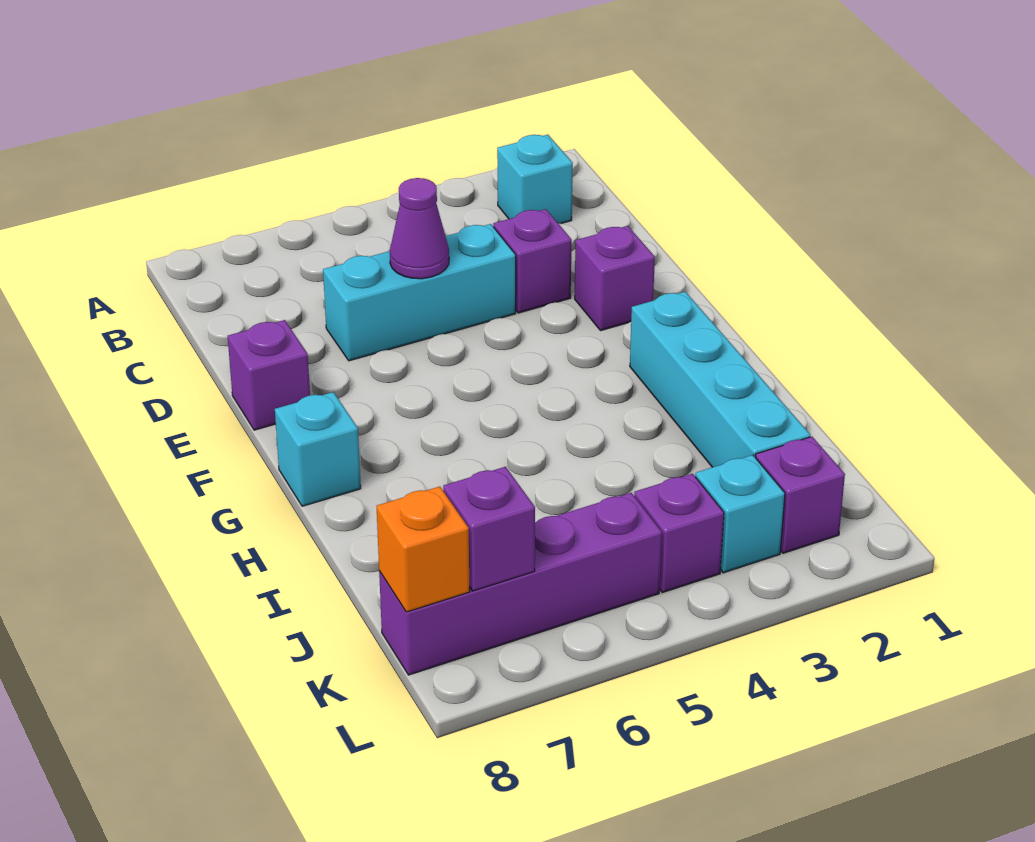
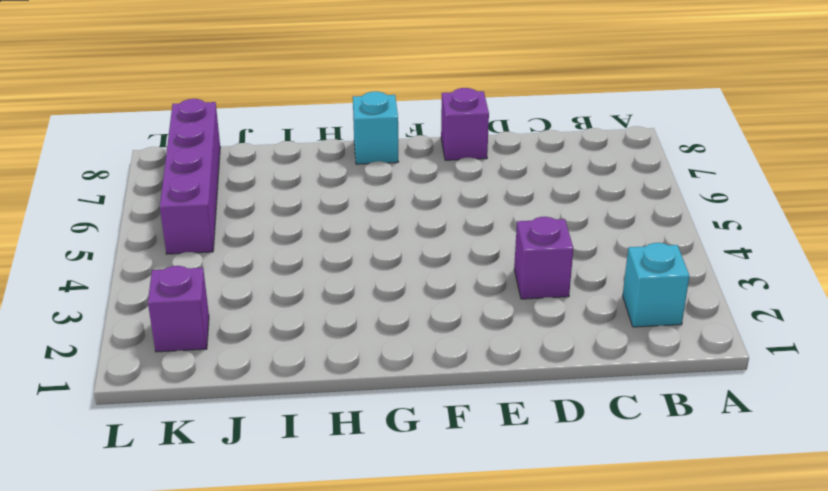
none -> cyan brick D4:D6 level 1
none -> purple brick E2 level 1
none -> cyan brick G2:J2 level 1

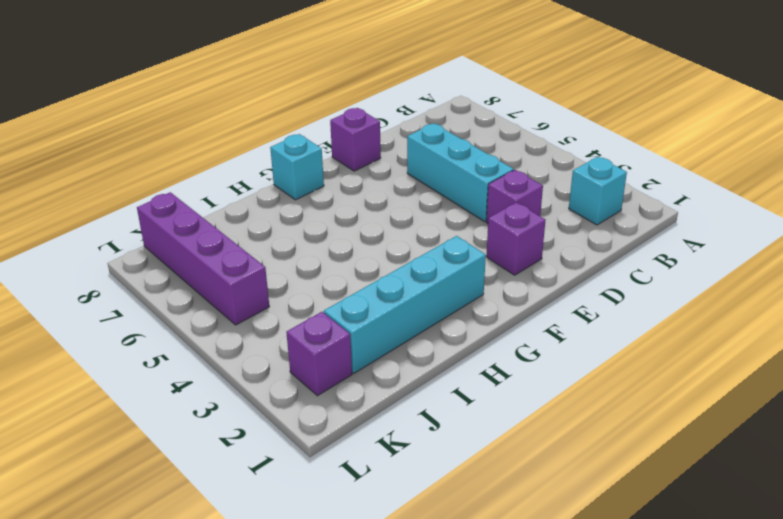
none -> cyan brick K3 level 1
none -> purple brick K4 level 1
none -> purple cone D5 level 2

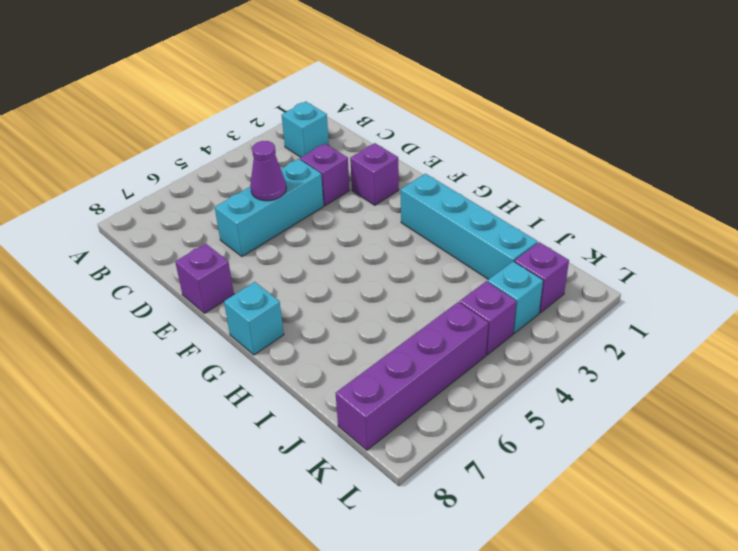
none -> purple brick K7 level 2
none -> orange brick K8 level 2

